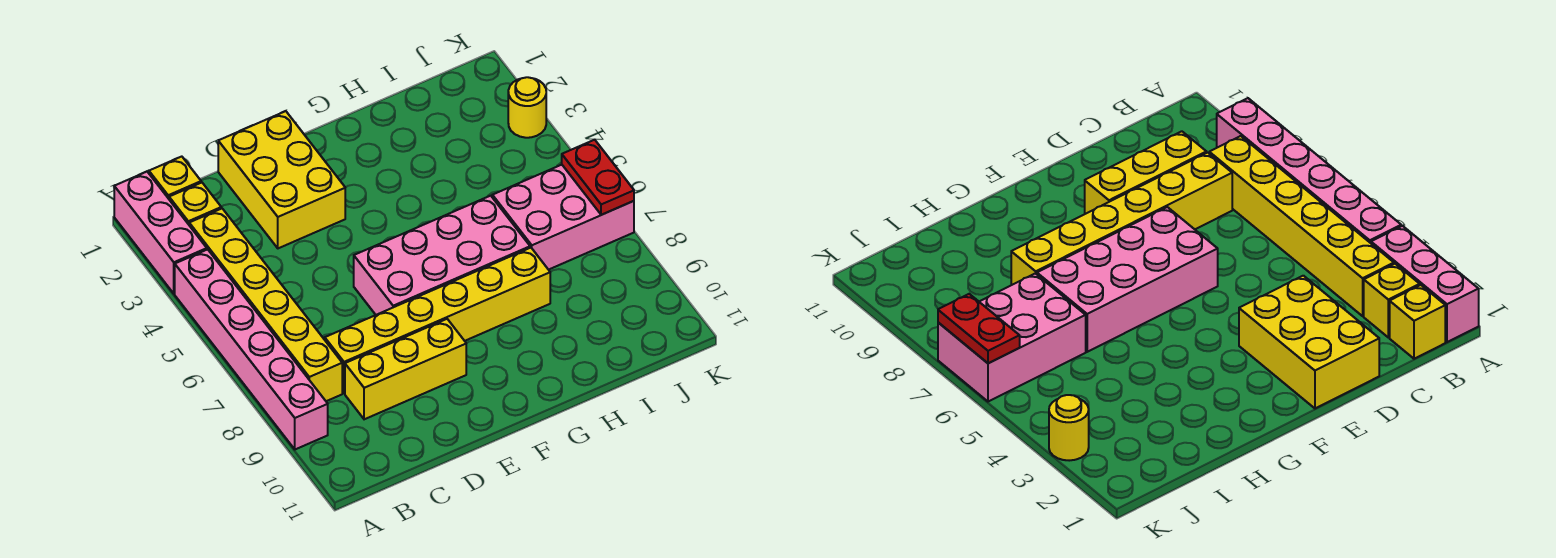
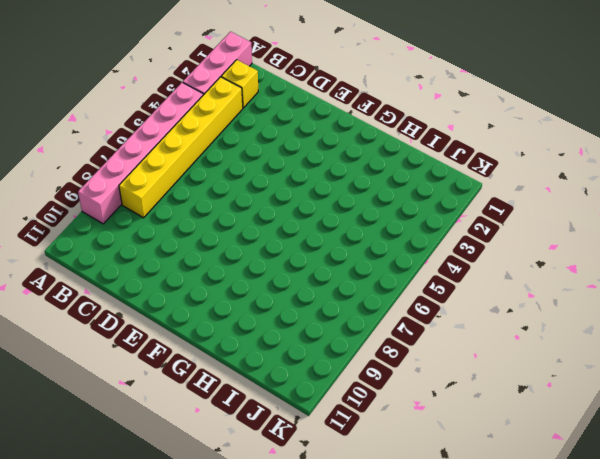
none -> yellow brick B1 level 1
none -> yellow brick C8:H8 level 1
none -> yellow brick C9:E9 level 1

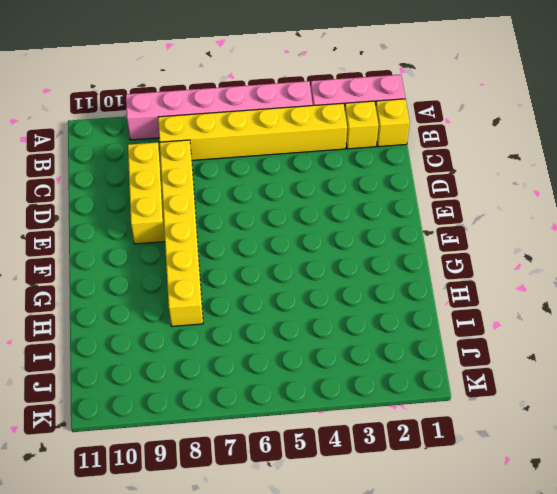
none -> yellow brick D1:E3 level 1
none -> pink brick E6:H7 level 1
none -> pink brick I6:K7 level 1

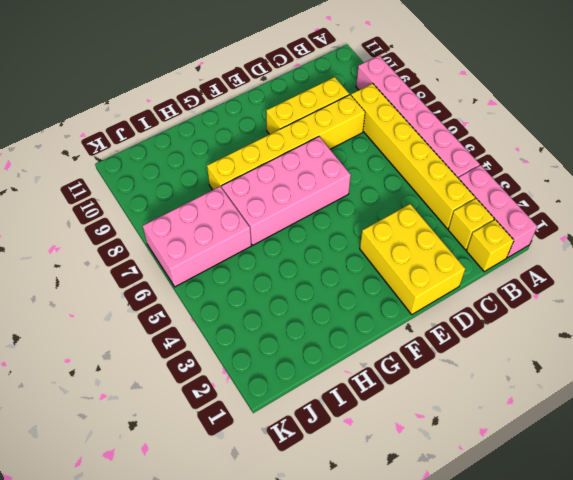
none -> yellow round brick K3 level 1
none -> red plate K6:K7 level 2

